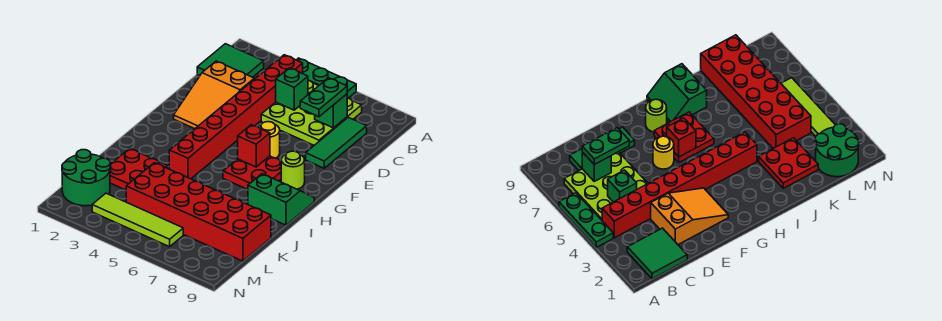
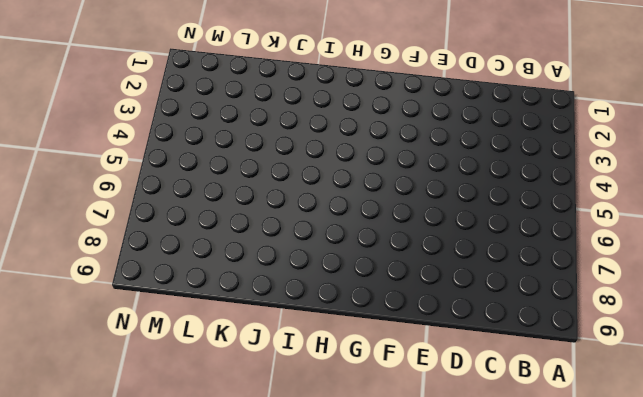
none -> green plate A4:A6 level 1
none -> green tile B1:C2 level 1
none -> red brick B4:I4 level 1

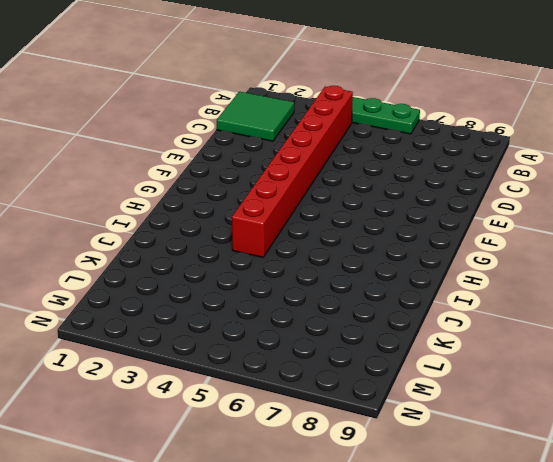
none -> lime plate B5:D7 level 1
none -> green tile C8:E8 level 1
none -> orange slope D2:F3 level 1 top D

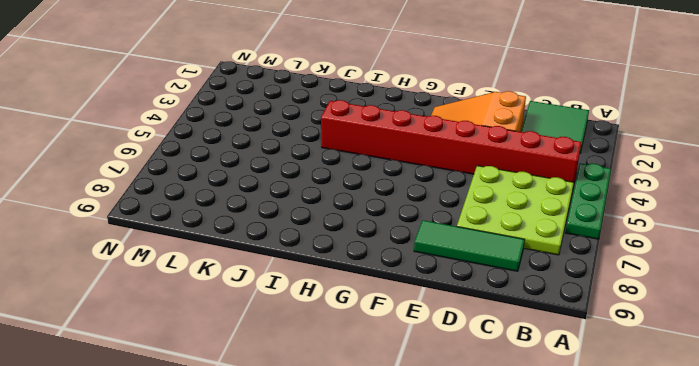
none -> yellow round brick F6 level 1
none -> red plate G6:H7 level 1
none -> lime round brick G8 level 1

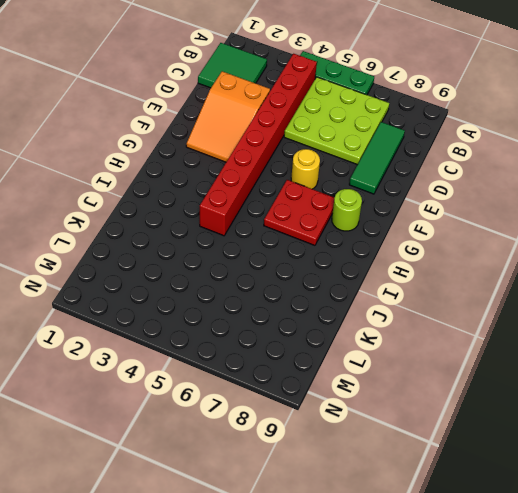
none -> green slope H8:I9 level 1 top I
none -> red plate J2:K3 level 1
none -> red brick K4:L9 level 1

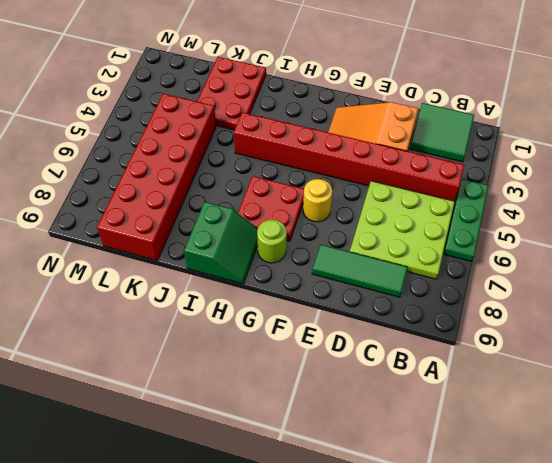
red plate J1:K3 level 1 -> red plate J2:K3 level 1
none -> green round brick L1:M2 level 1
none -> lime tile M3:M6 level 1
none -> green brick C5 level 2

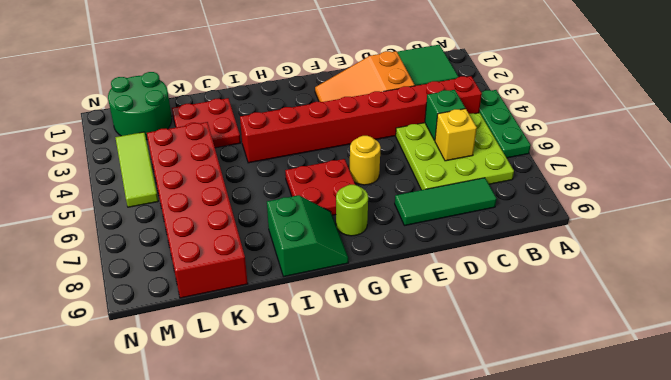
yellow brick C6 level 2 -> none
lime tile M3:M5 level 1 -> lime tile M3:M6 level 1
none -> green brick C7 level 2
none -> red brick G6 level 2
none -> green plate C7:D7 level 3

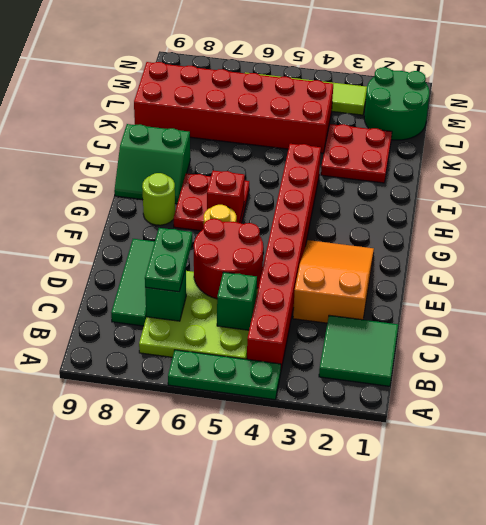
red round brick D5:E6 level 2 -> none

